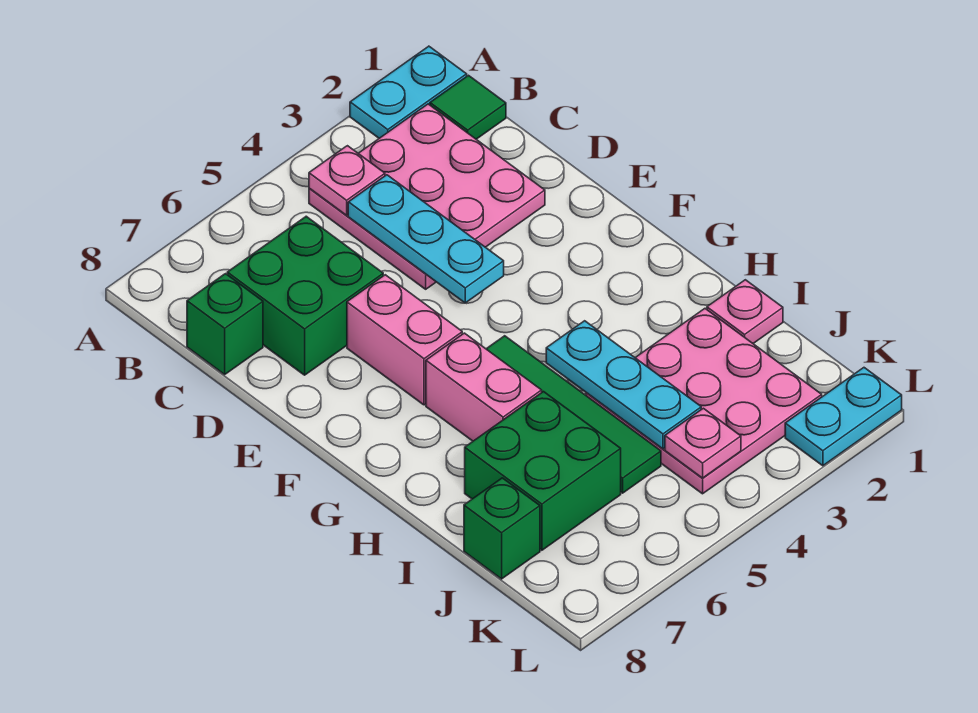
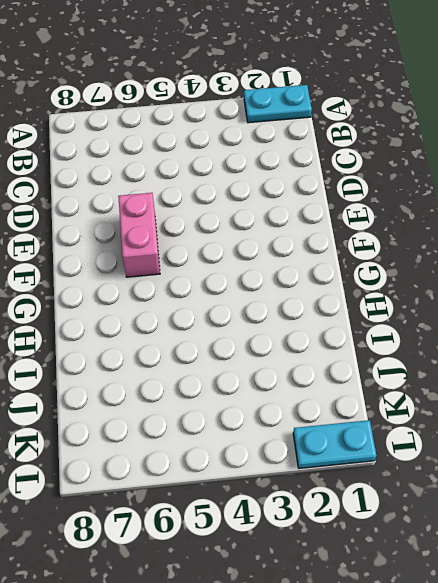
none -> green tile B1 level 1
none -> pink plate B2:D4 level 1
none -> green brick C6:D7 level 1

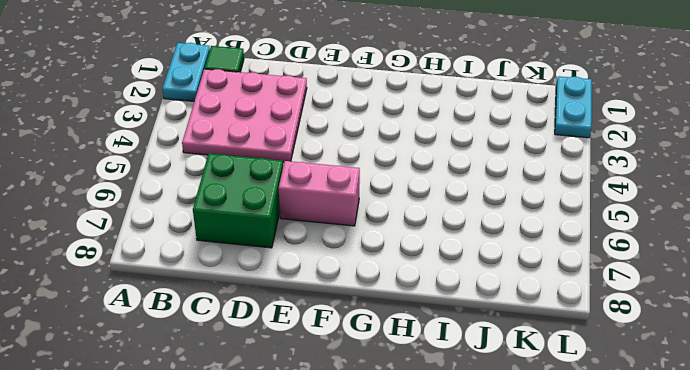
none -> green brick C8 level 1
none -> green tile G5:J5 level 1
none -> pink brick G6:H6 level 1

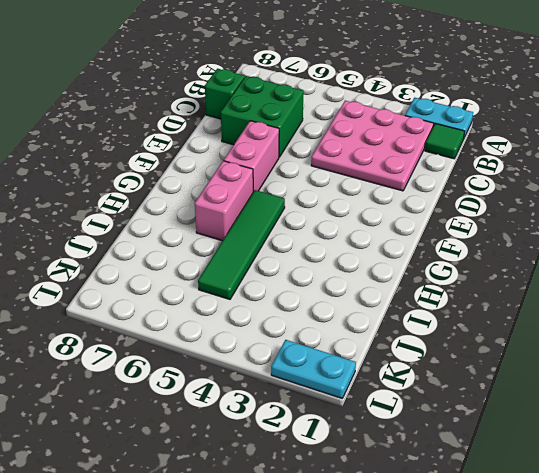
none -> pink plate I1 level 1
none -> pink plate I2:K4 level 1
none -> green brick I6:J7 level 1

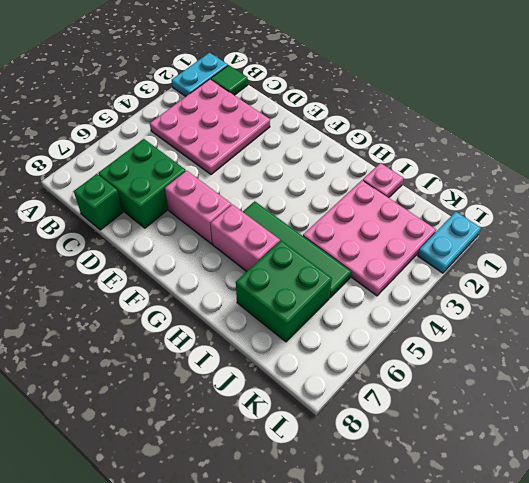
none -> green brick J8 level 1
none -> pink plate B4 level 2
none -> cyan plate C4:E4 level 2

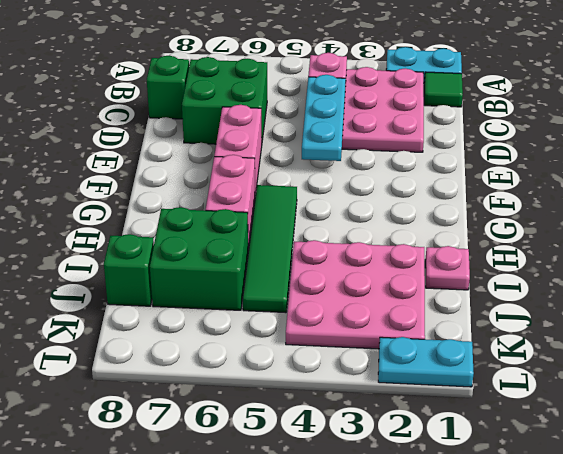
none -> cyan plate H4:J4 level 2
none -> pink plate K4 level 2

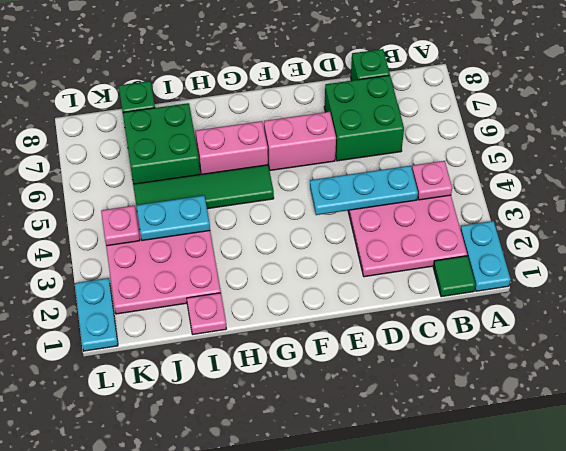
cyan plate I4:J4 level 2 -> cyan plate H4:J4 level 2

